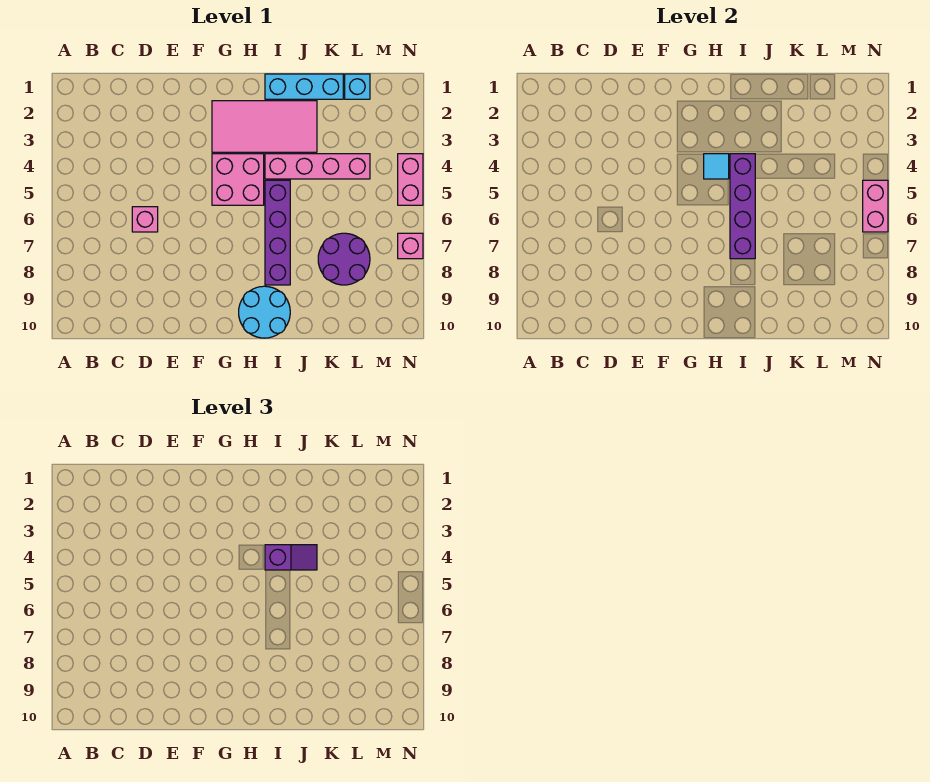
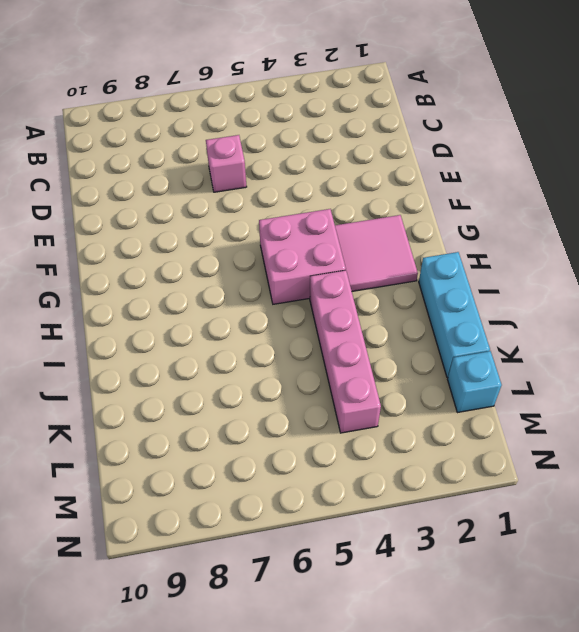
pink tile G2:H3 level 1 -> pink tile G2:J3 level 1
none -> cyan round brick H9:I10 level 1
none -> purple brick I5:I8 level 1
none -> purple round brick K7:L8 level 1

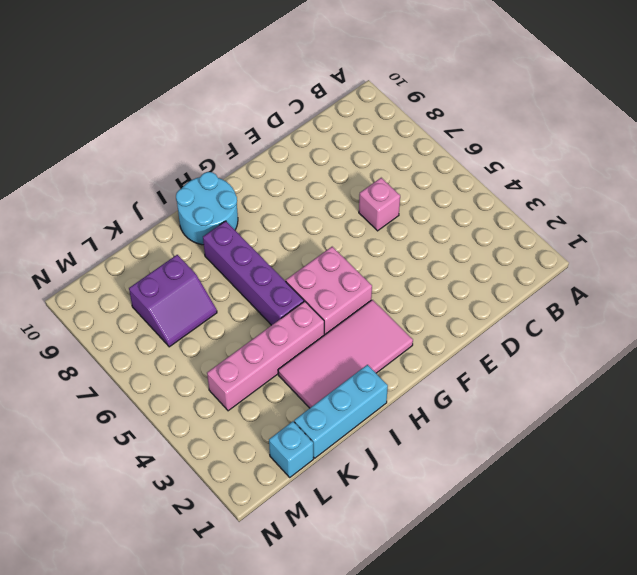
purple slope K7:L8 level 1 top 8 -> purple round brick K7:L8 level 1
none -> pink brick N4:N5 level 1
none -> pink brick N7 level 1
none -> cyan tile H4 level 2

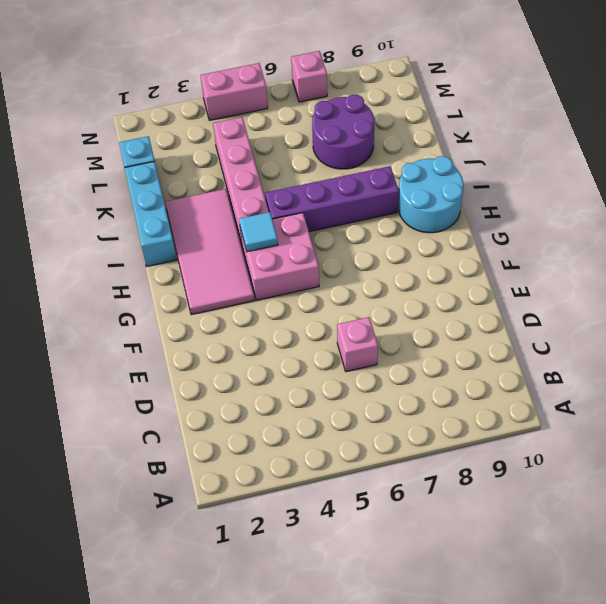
none -> purple brick I4:I7 level 2
none -> pink brick N5:N6 level 2
none -> purple slope I4:J4 level 3 top I

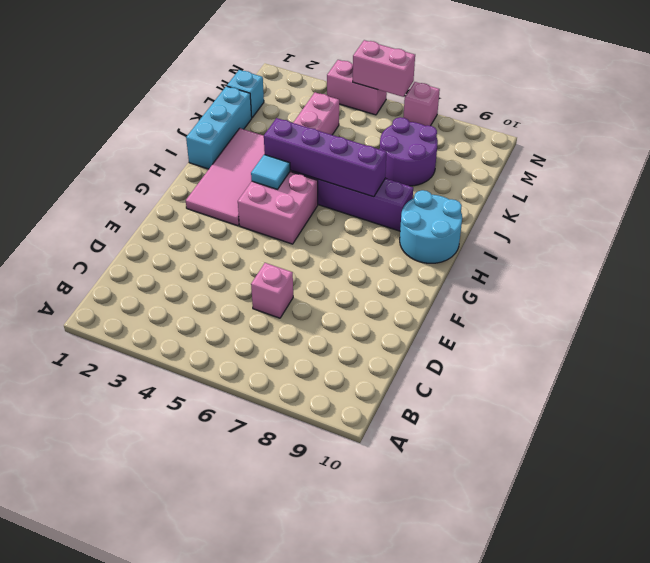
none -> purple slope I4:J4 level 3 top I

